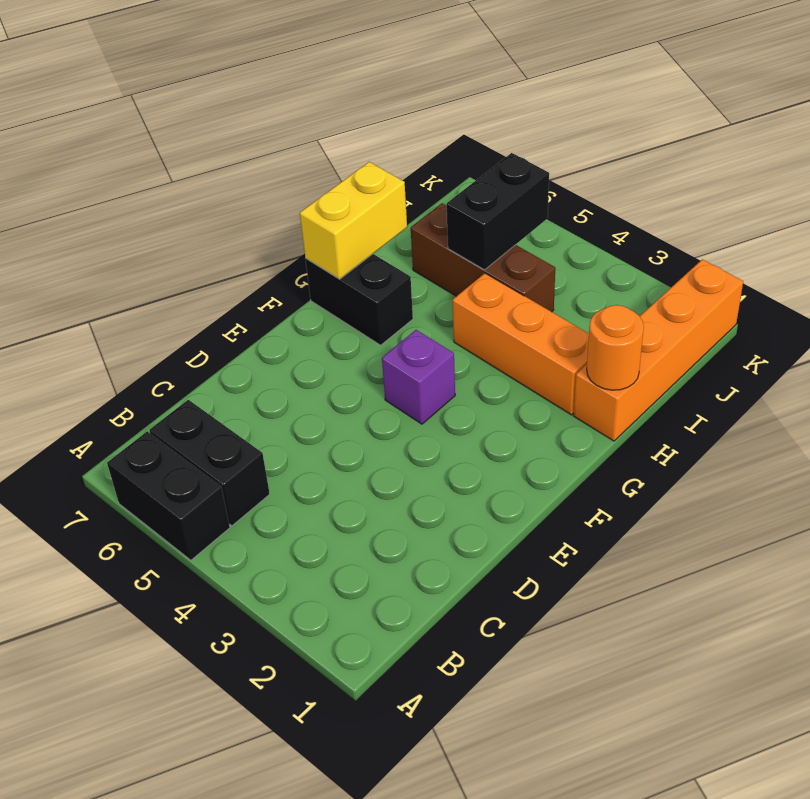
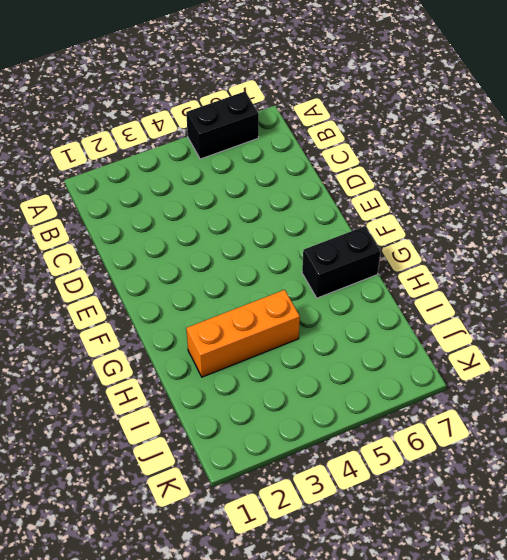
none -> black brick B5:B6 level 1
none -> purple brick F4 level 1

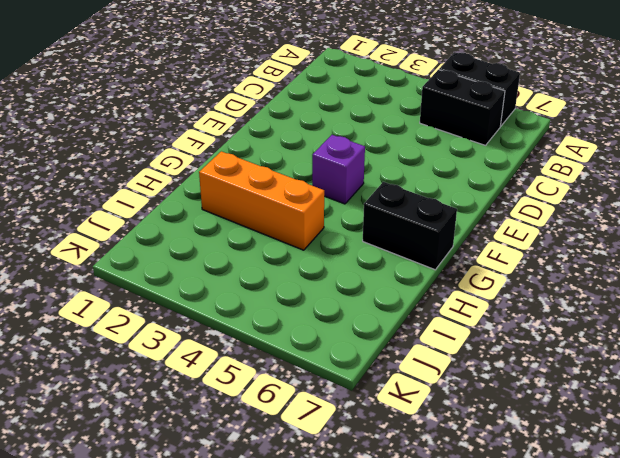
none -> orange brick H1:K1 level 1
none -> brown brick I4:I6 level 1

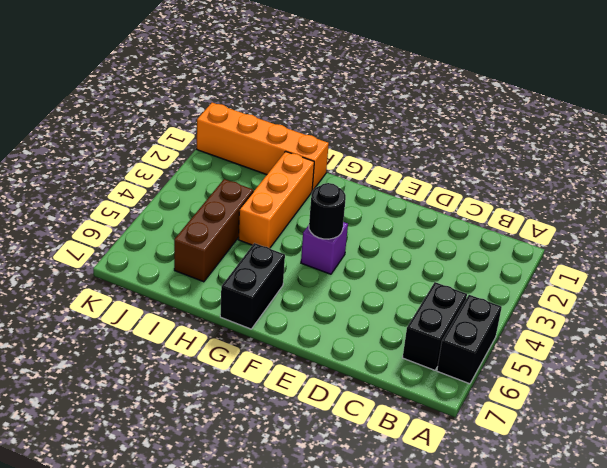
black round brick F4 level 2 -> none
none -> yellow brick G7:H7 level 2
none -> orange round brick H1 level 2

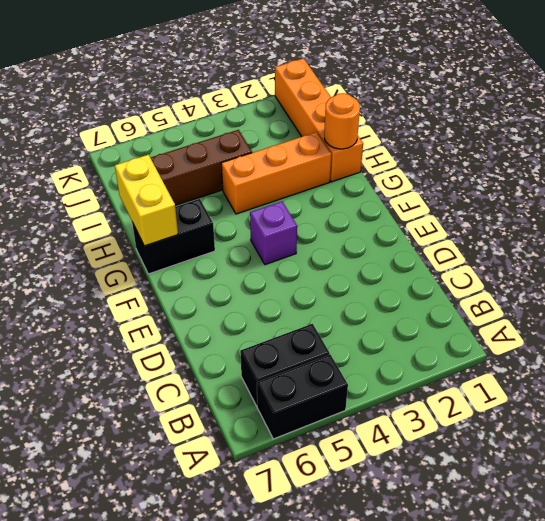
none -> black brick I5:J5 level 2

